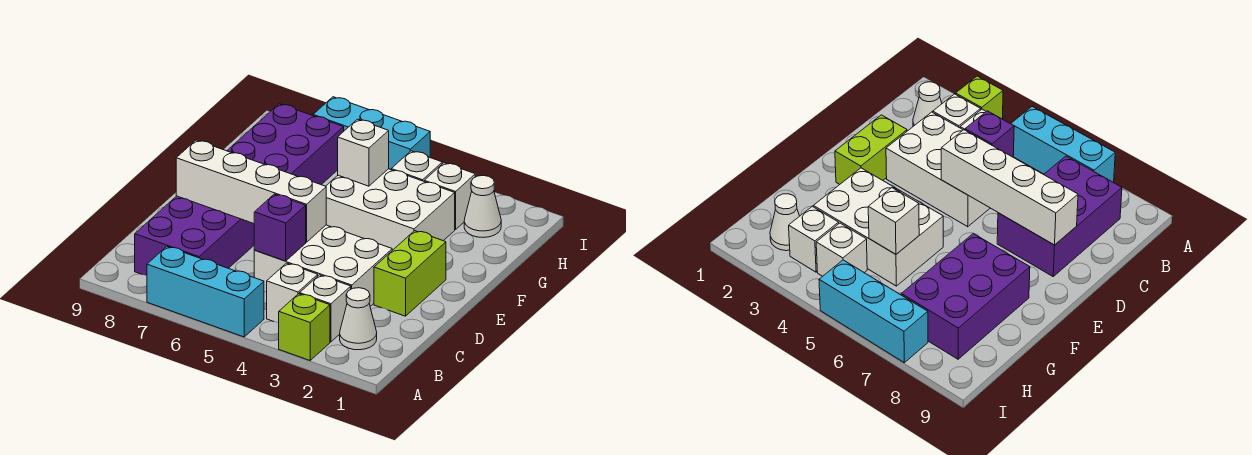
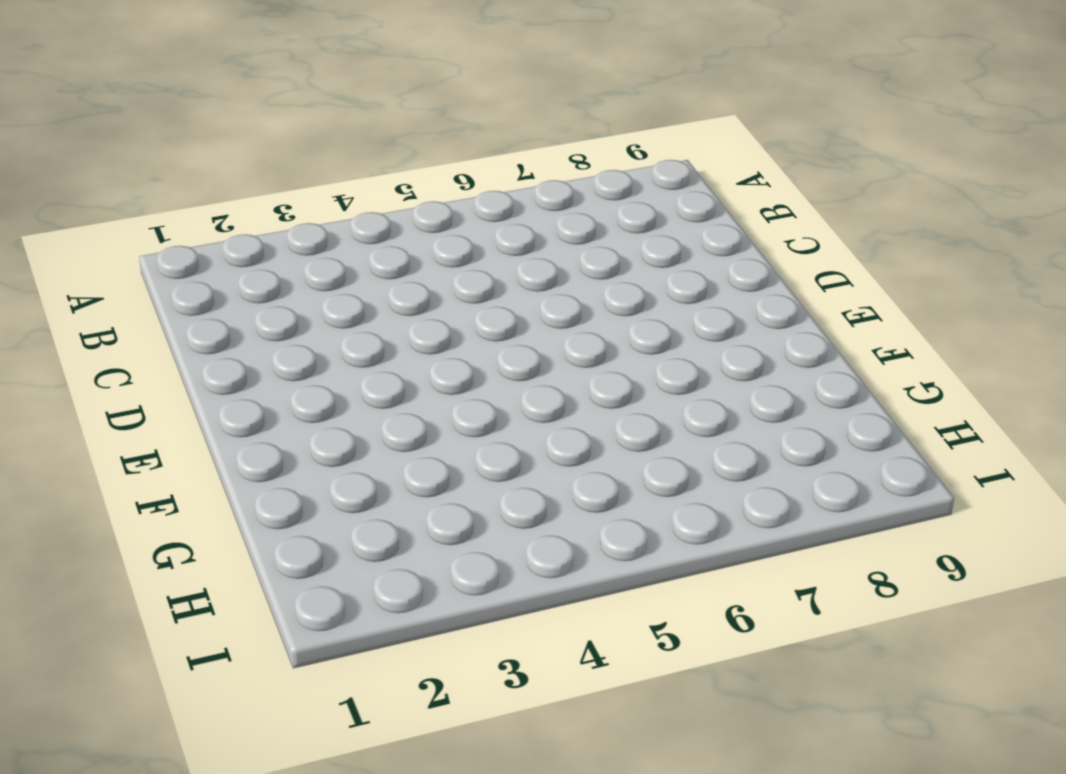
none -> lime brick A3 level 1
none -> cyan brick A5:A7 level 1
none -> white cone B2 level 1

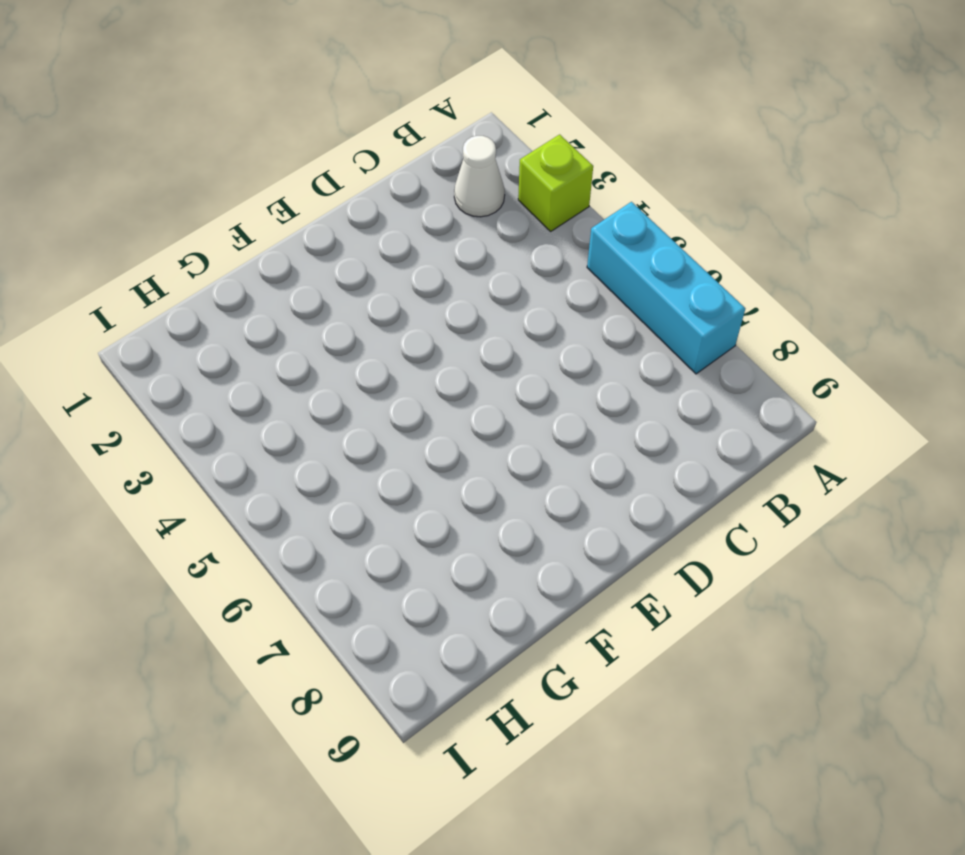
none -> white brick B3 level 1
none -> white brick B4 level 1
none -> purple brick B7:D8 level 1

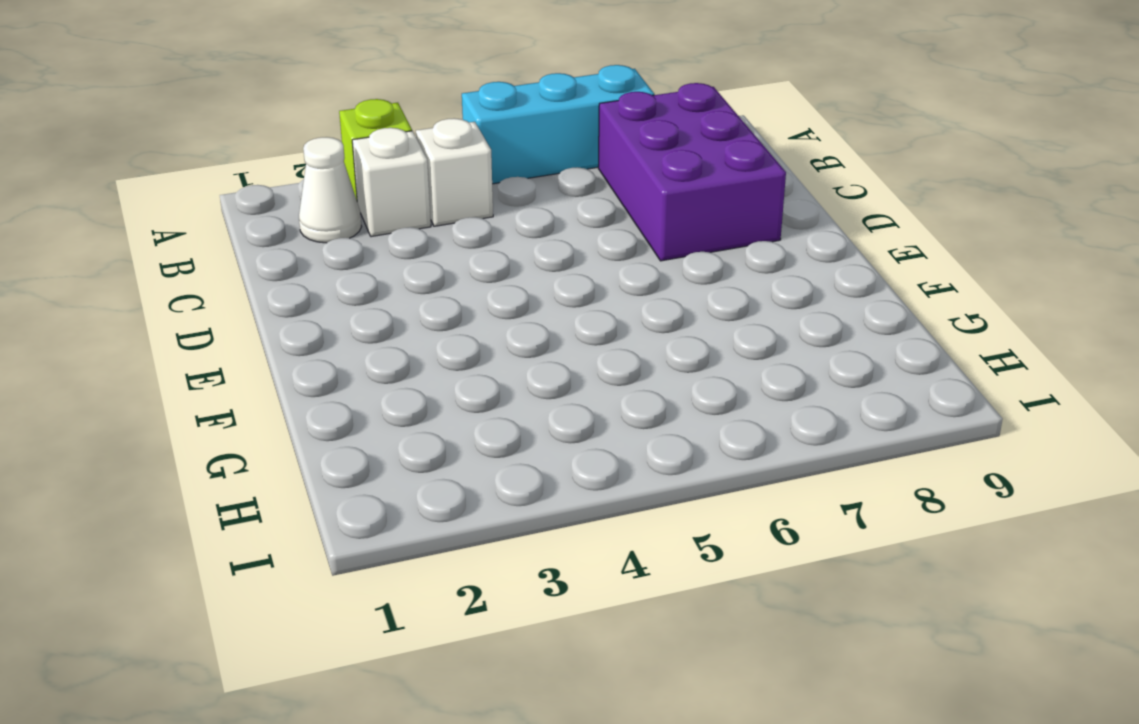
none -> white brick C3:D5 level 1
none -> lime brick D2:E2 level 1
none -> white brick F3:G5 level 1

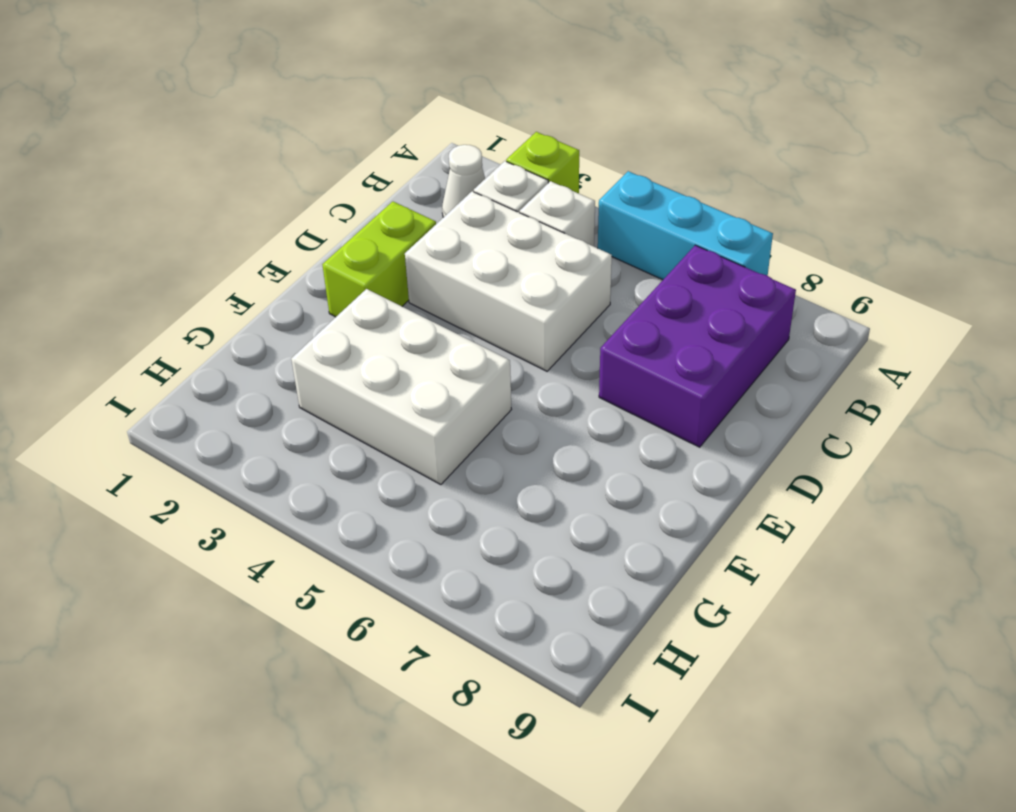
none -> purple brick F7:H8 level 1
none -> white cone H2 level 1
none -> white brick H3 level 1

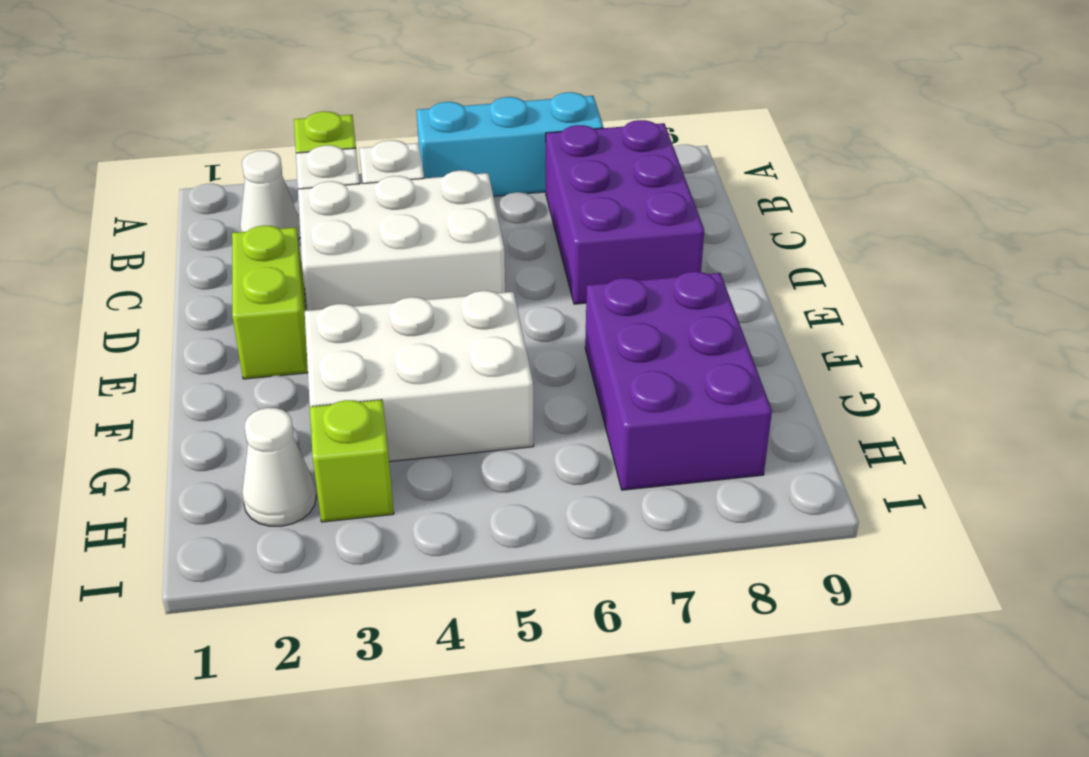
lime brick H3 level 1 -> white brick H3 level 1
none -> white brick H4 level 1
none -> cyan brick I5:I7 level 1
none -> purple brick C5 level 2

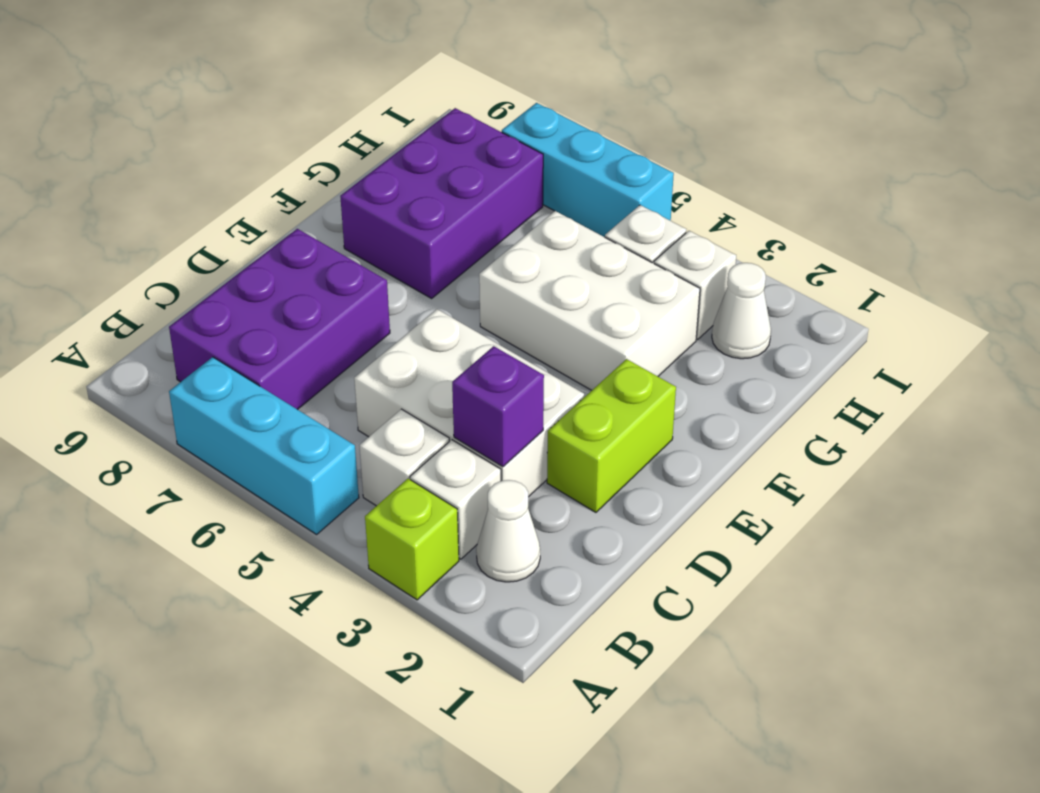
purple brick C3 level 2 -> purple brick C5 level 2
none -> white brick D5:D8 level 2
none -> white brick G5 level 2

